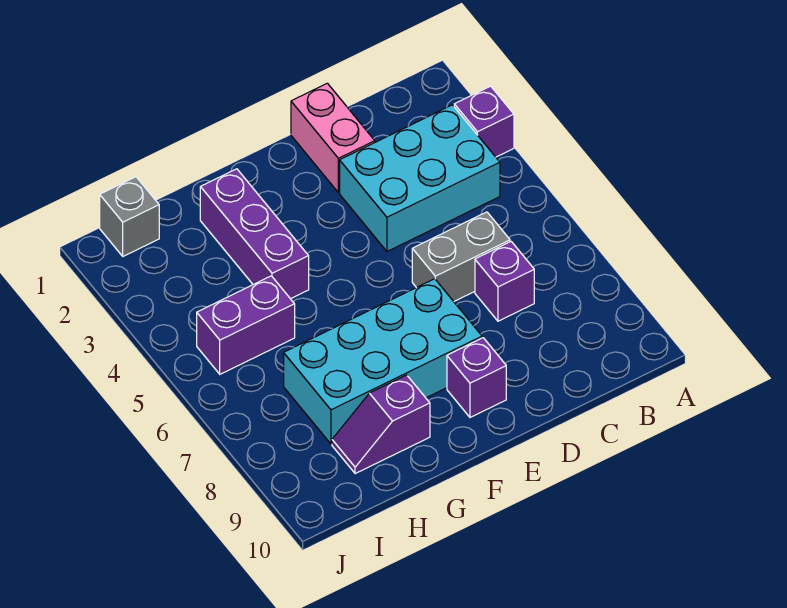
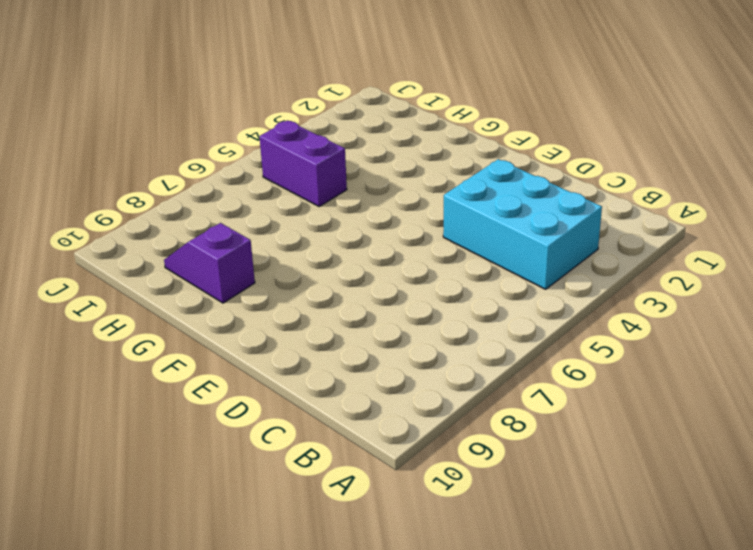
none -> purple brick A3 level 1
none -> grey brick C6:D6 level 1

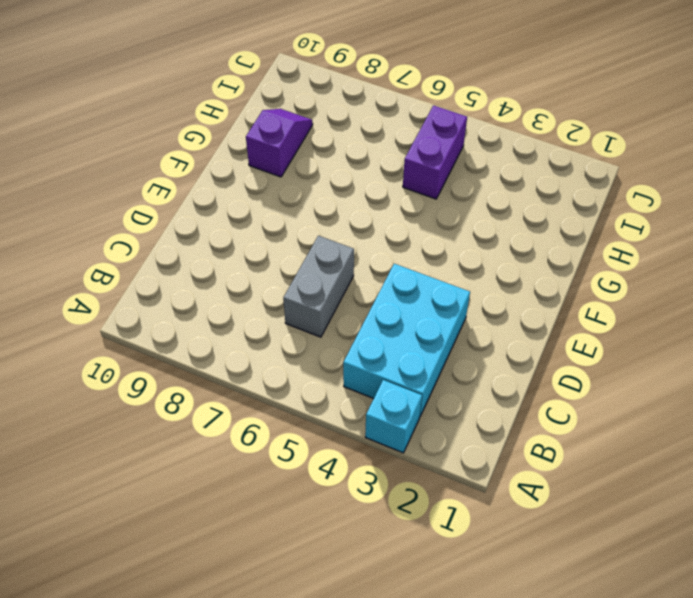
cyan brick A3 level 1 -> purple brick A3 level 1
none -> purple brick C7 level 1
none -> pink brick D1:D2 level 1

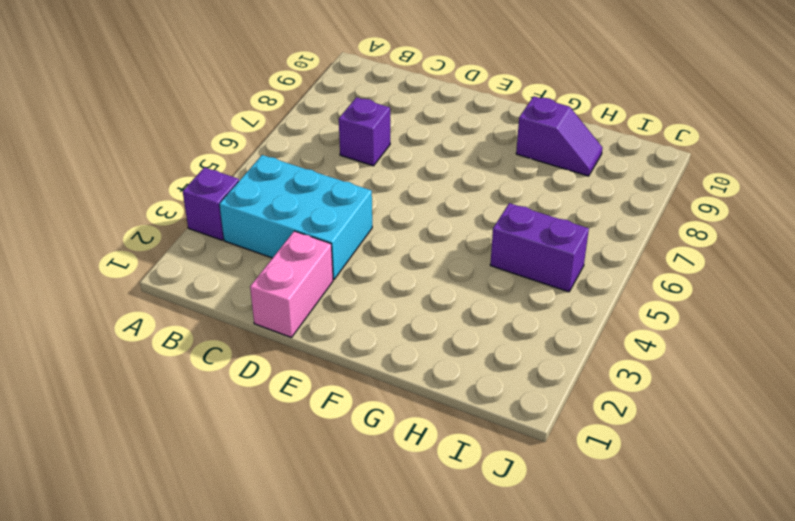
none -> grey brick C6:D6 level 1
none -> cyan brick E7:H8 level 1

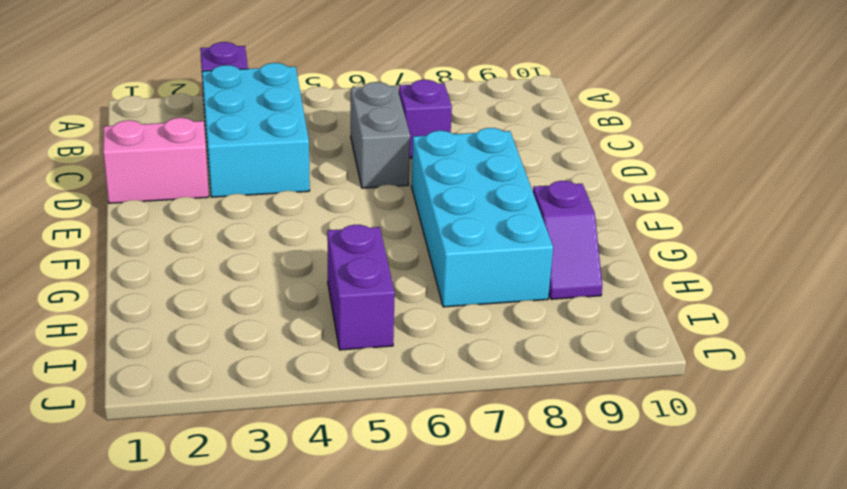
none -> purple brick E9 level 1
none -> purple brick G2:G4 level 1

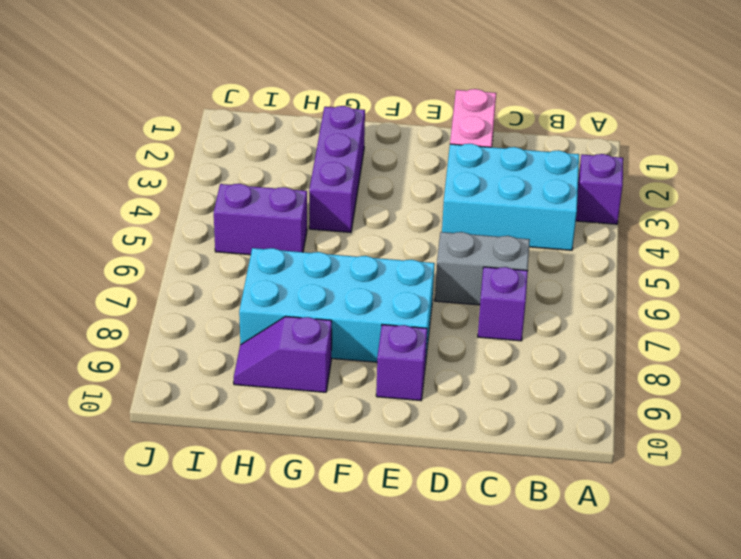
none -> grey brick I1 level 1

